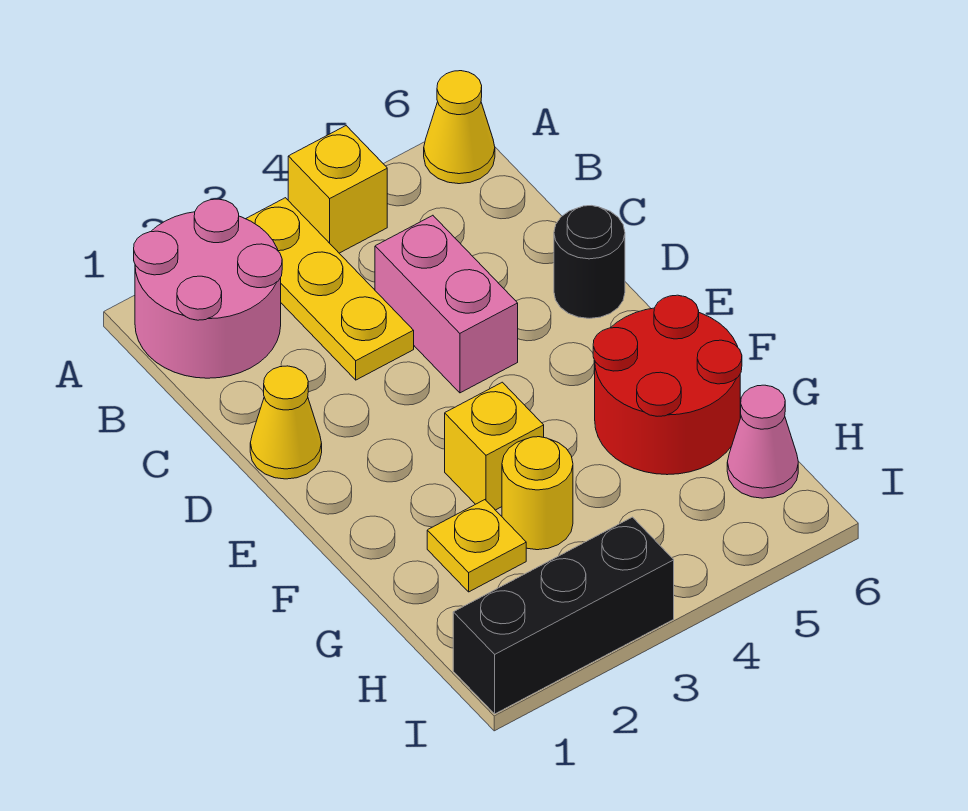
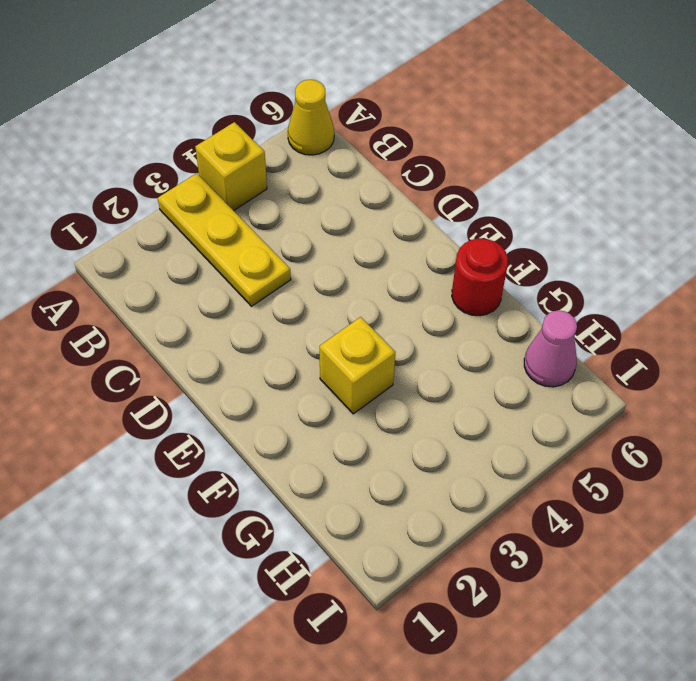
red round brick F6 level 1 -> red round brick F5:G6 level 1
none -> pink round brick A1:B2 level 1
none -> pink brick C4:D4 level 1
none -> yellow cone D1 level 1

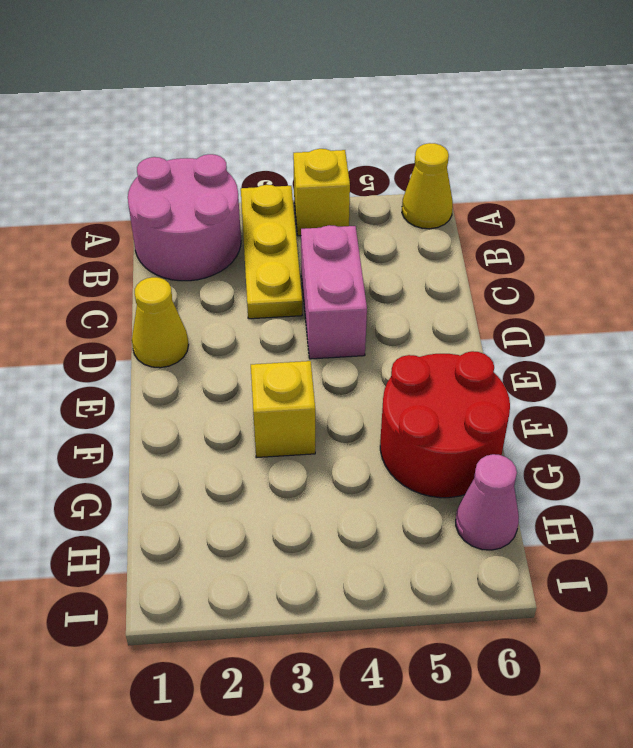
none -> black round brick D6 level 1
none -> yellow plate G2 level 1
none -> yellow round brick G3 level 1

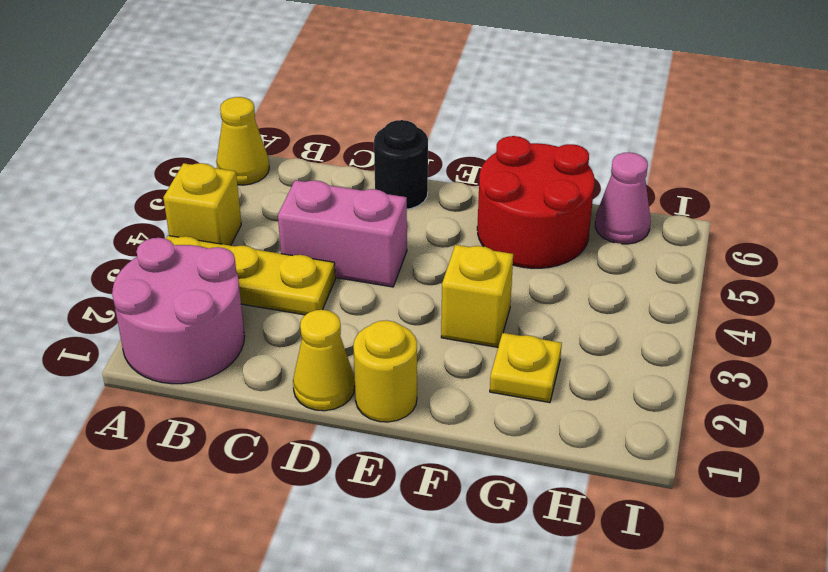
yellow round brick E1 level 1 -> yellow round brick G3 level 1
none -> black brick I1:I3 level 1

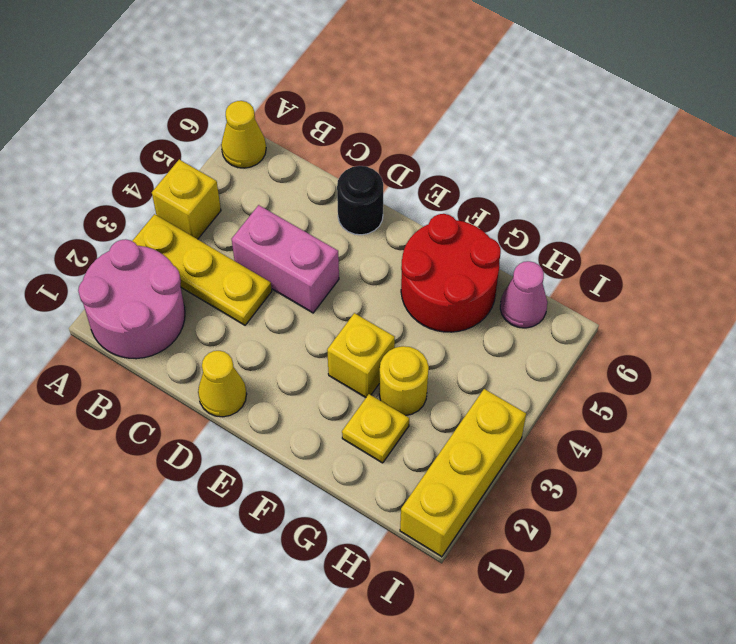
yellow brick I1:I3 level 1 -> black brick I1:I3 level 1

